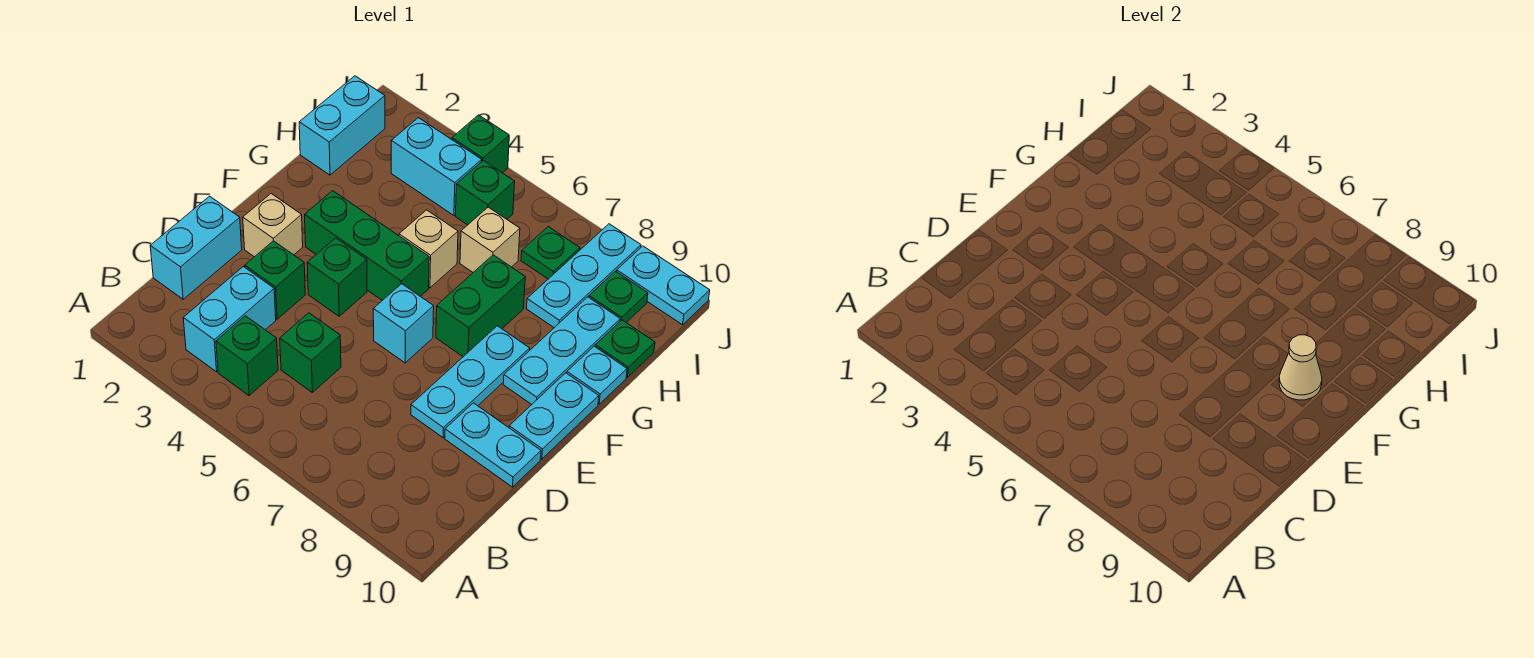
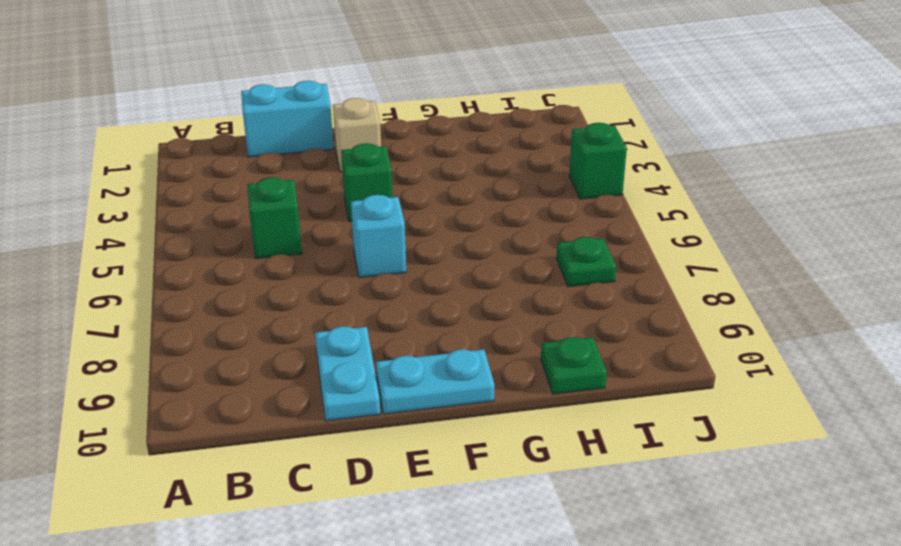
none -> cyan brick B3:C3 level 1
none -> green brick B4 level 1
none -> green brick D3 level 1

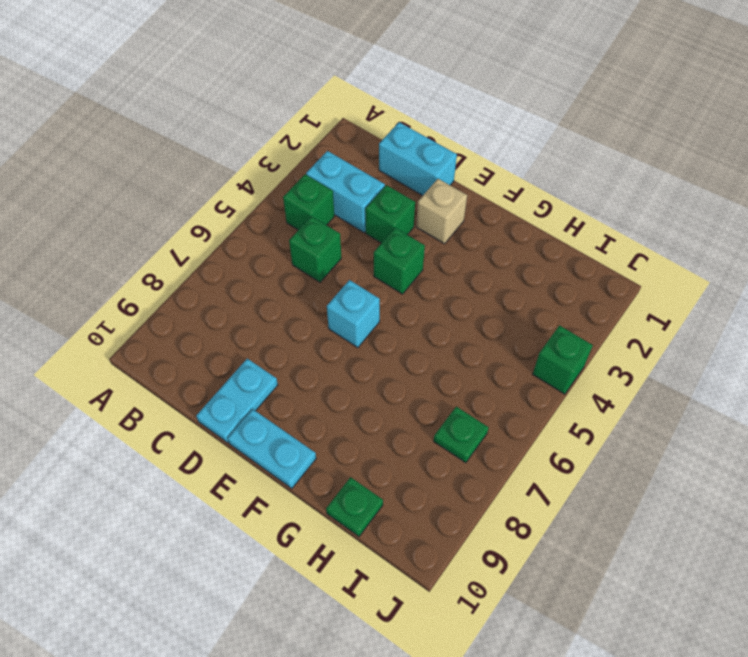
none -> cyan plate D8:F8 level 1
none -> green brick F3:F5 level 1
none -> green brick F7:G7 level 1

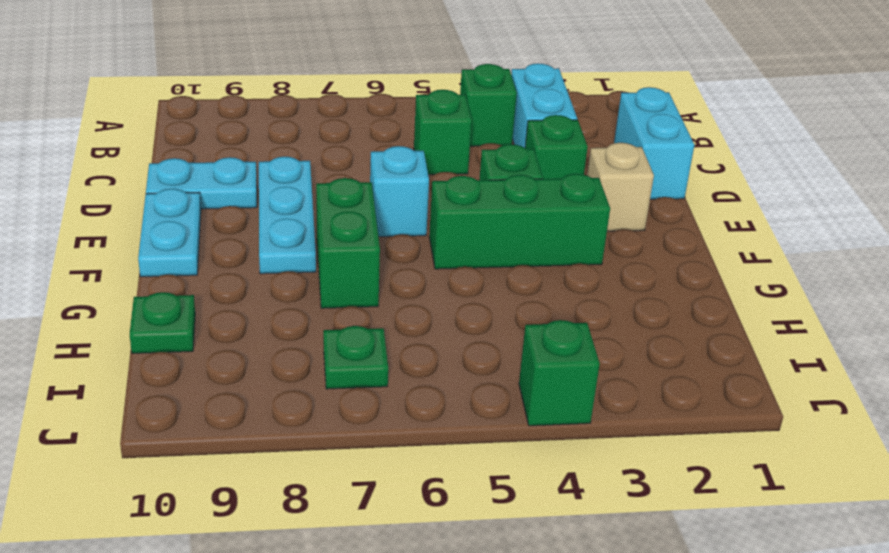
none -> cyan plate F9:H9 level 1
none -> tan brick G5 level 1
none -> cyan plate G10 level 1

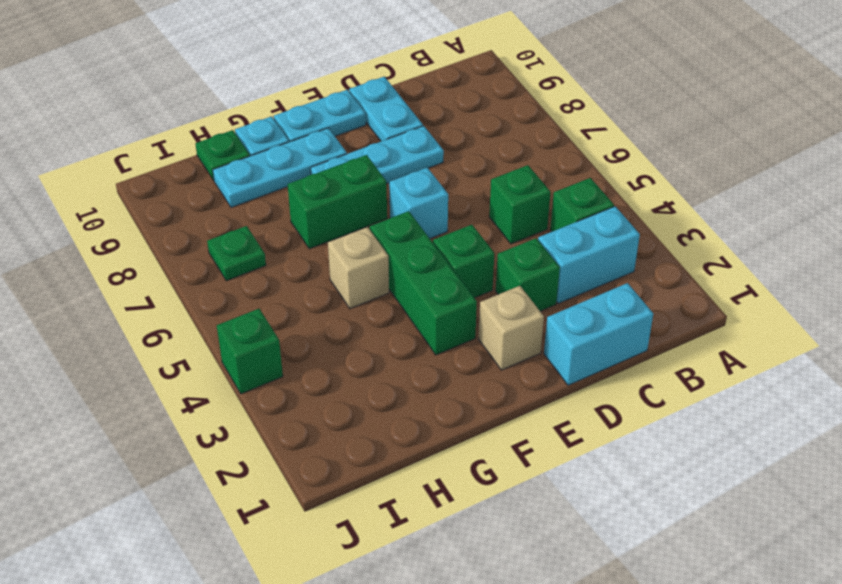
none -> cyan brick H1:I1 level 1
none -> tan brick H6 level 1
none -> cyan plate H8:J8 level 1

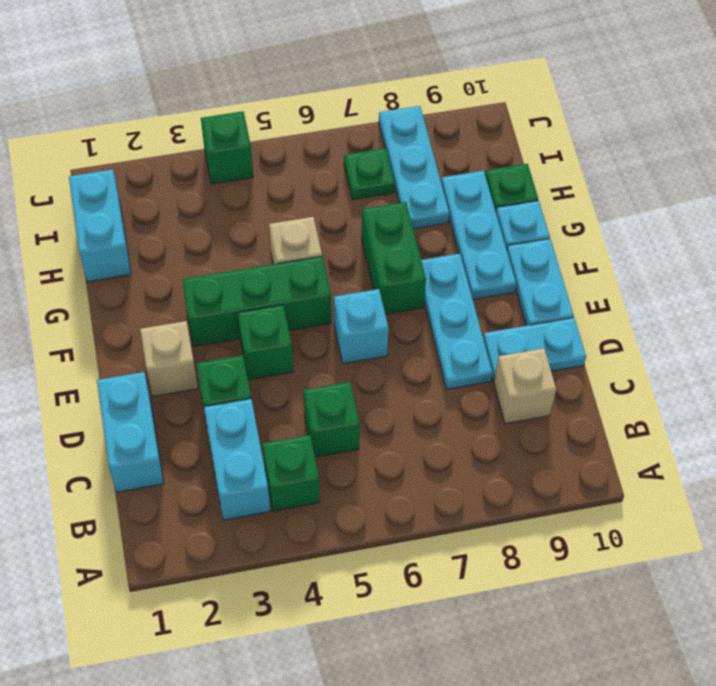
tan brick C9 level 1 -> tan brick H6 level 1
none -> cyan brick I3:I4 level 1
none -> green brick I5 level 1
none -> green plate I9 level 1

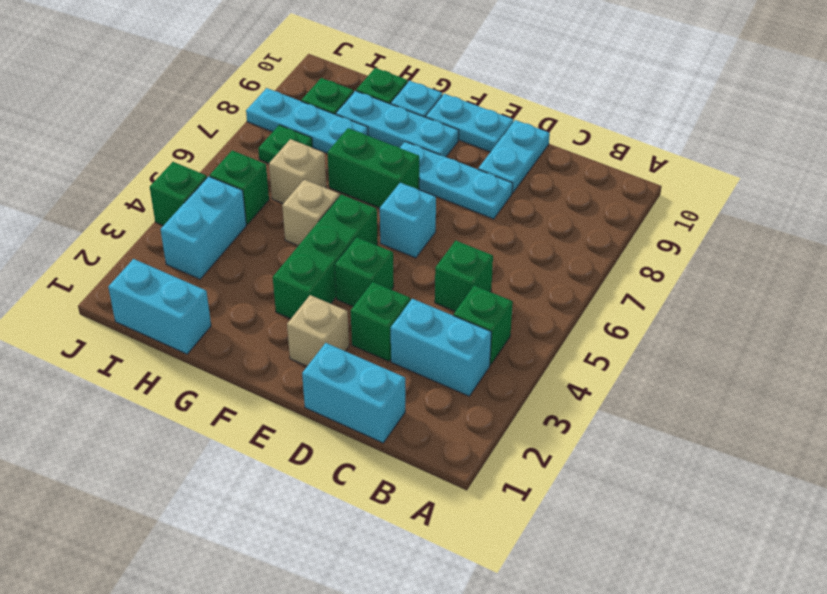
none -> cyan plate J9:J10 level 1
none -> tan cone F9 level 2

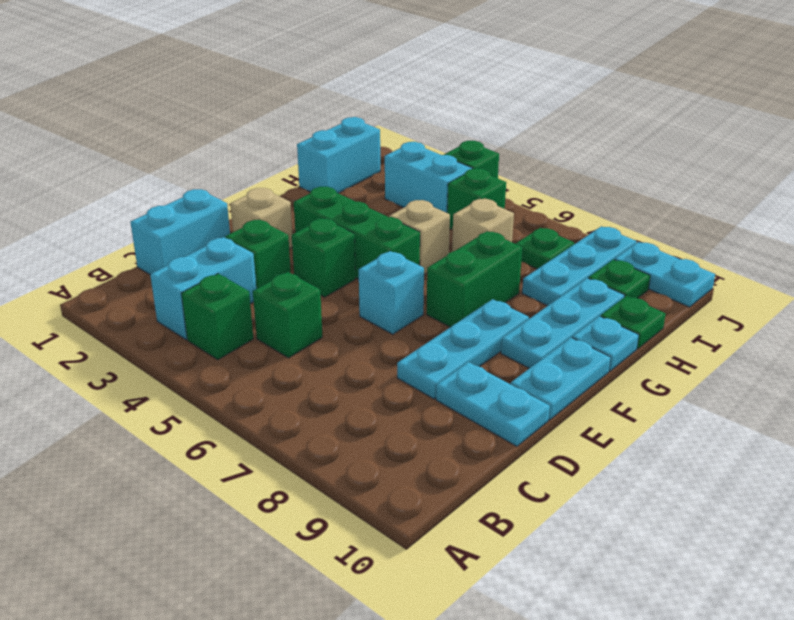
none -> tan cone F9 level 2

